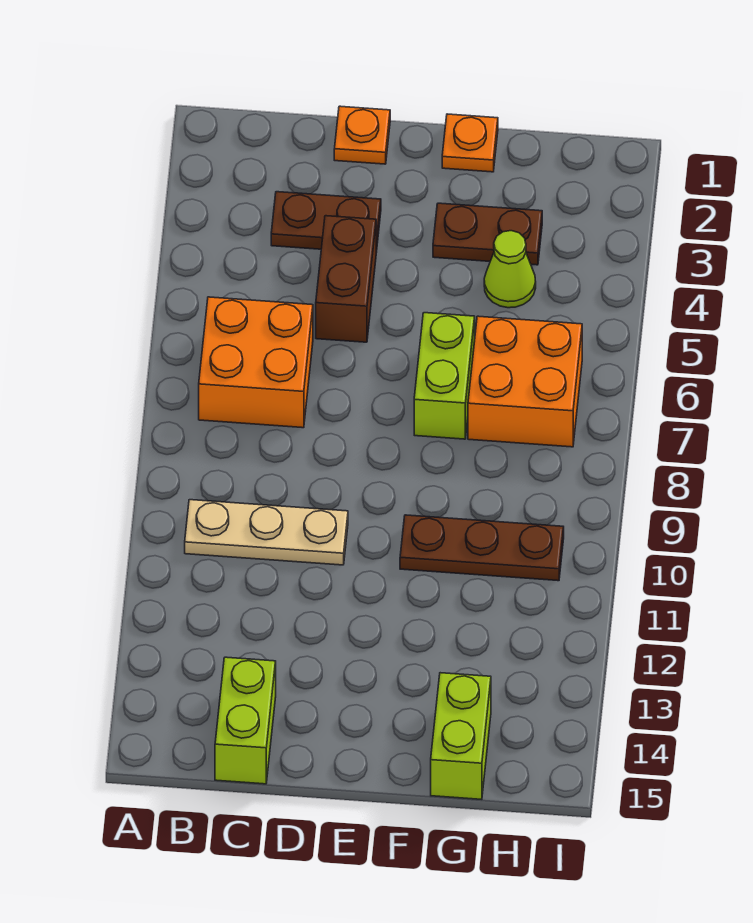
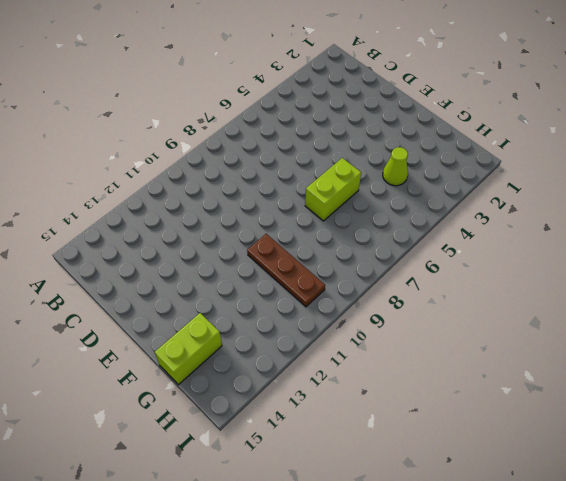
none -> orange brick B6:C7 level 1
none -> tan plate B10:D10 level 1
none -> brown plate C3:D3 level 1

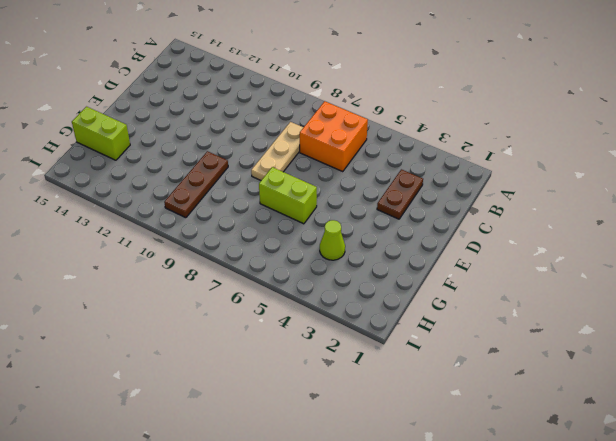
tan plate C8:E8 level 1 -> tan plate B10:D10 level 1
none -> lime brick C14:C15 level 1
none -> orange plate D1 level 1
none -> brown brick D4:D5 level 1

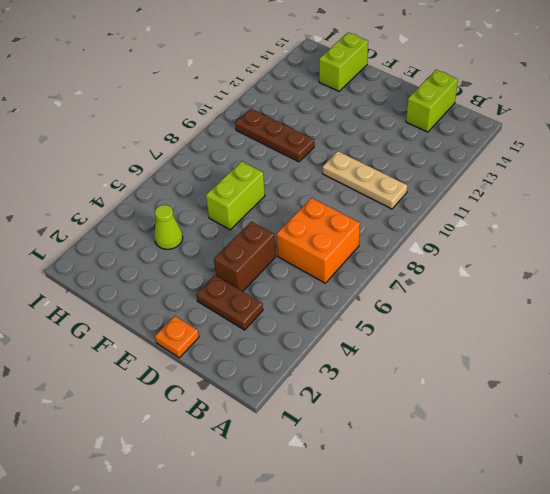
none -> orange plate F1 level 1
none -> brown plate F3:G3 level 1
none -> orange brick G6:H7 level 1

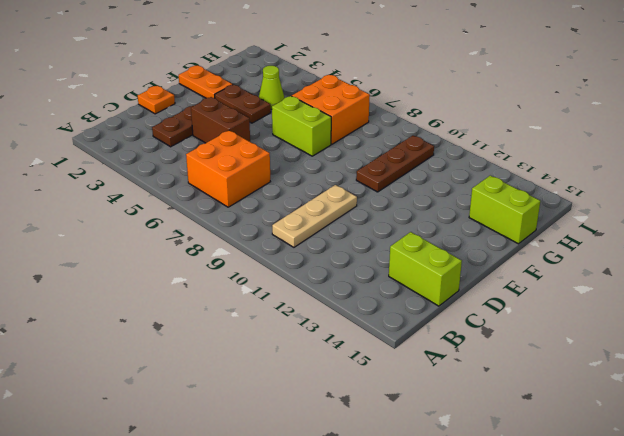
orange plate F1:F2 level 1 -> orange plate F1 level 1
brown plate F3:F4 level 1 -> brown plate F3:G3 level 1

